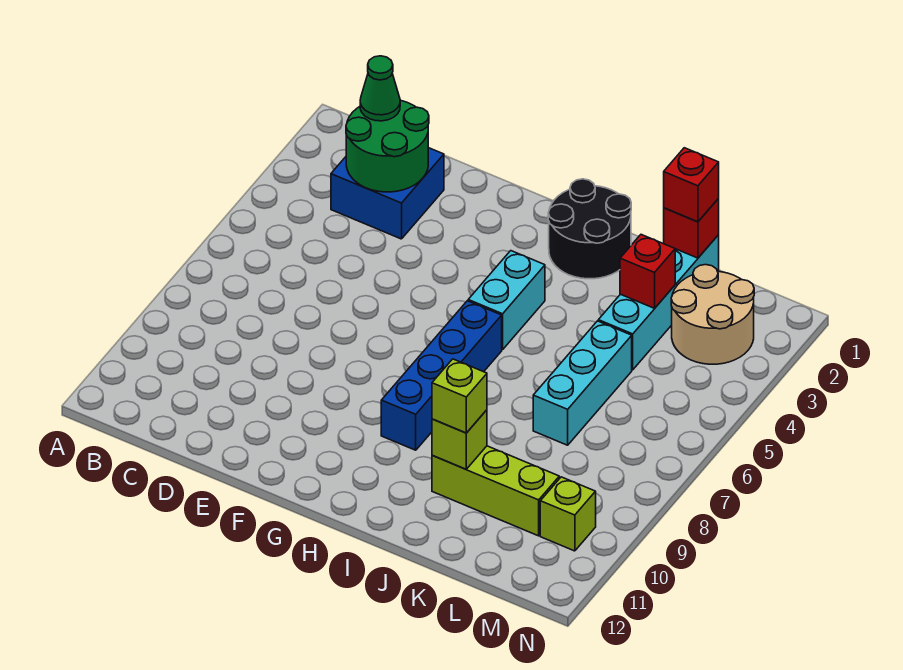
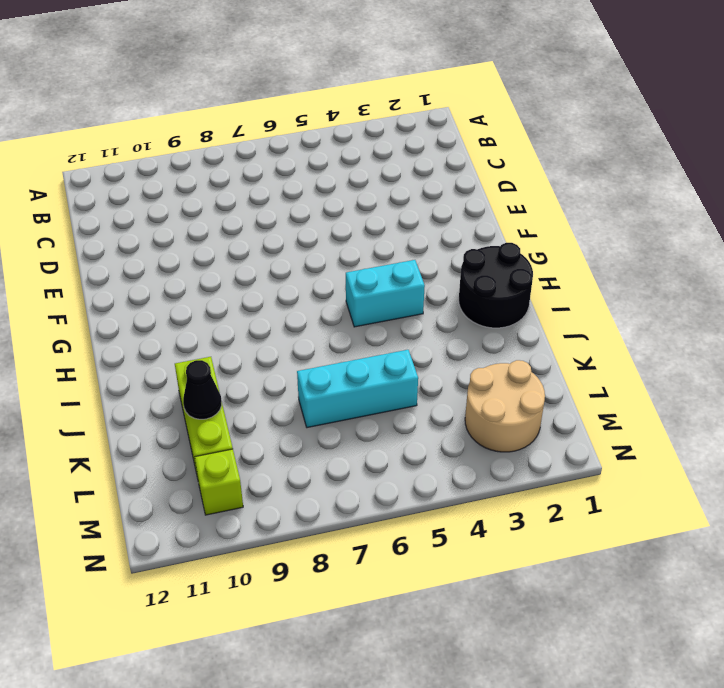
black cone K10 level 2 -> none
none -> blue brick C2:D3 level 1
none -> blue brick H6:H9 level 1
none -> cyan brick K1:K4 level 1

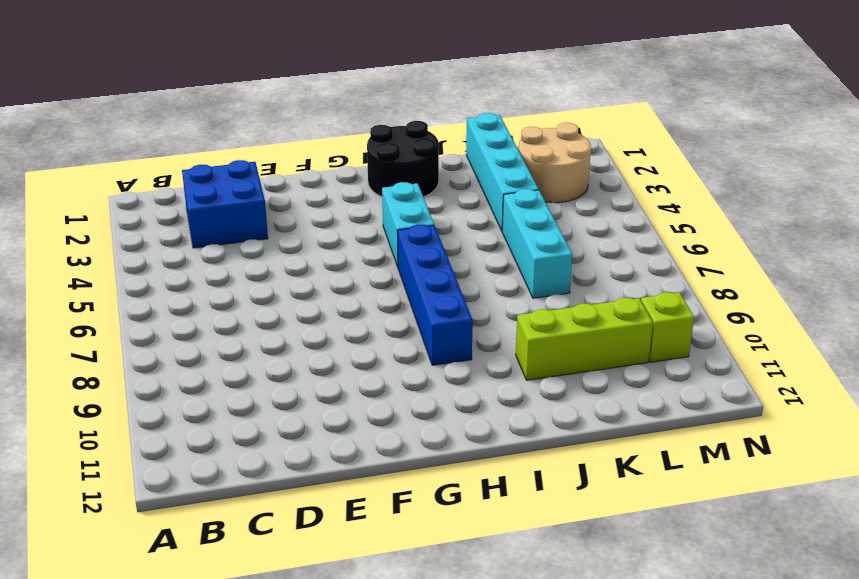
none -> green round brick C2:D3 level 2
none -> lime brick J10 level 2
none -> red brick K1 level 2

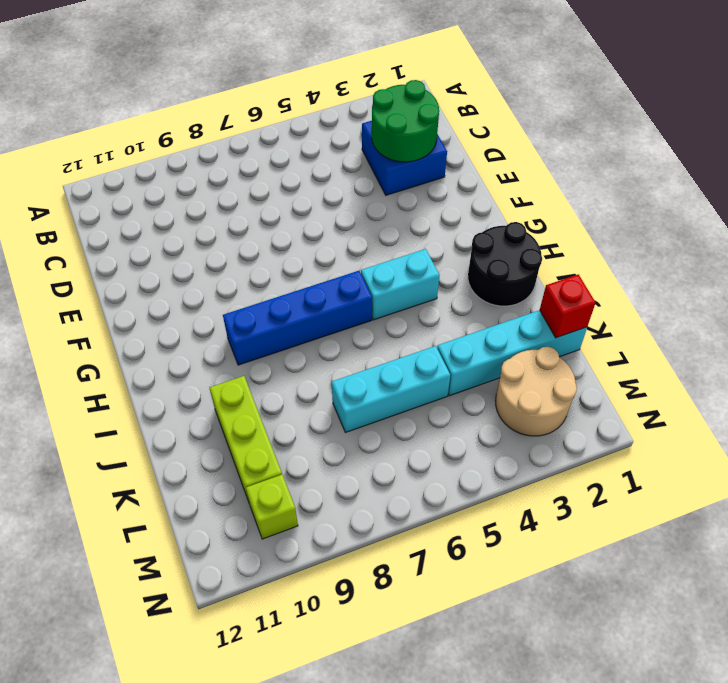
none -> lime brick J10 level 2
none -> red brick K3 level 2
none -> green cone C2 level 3

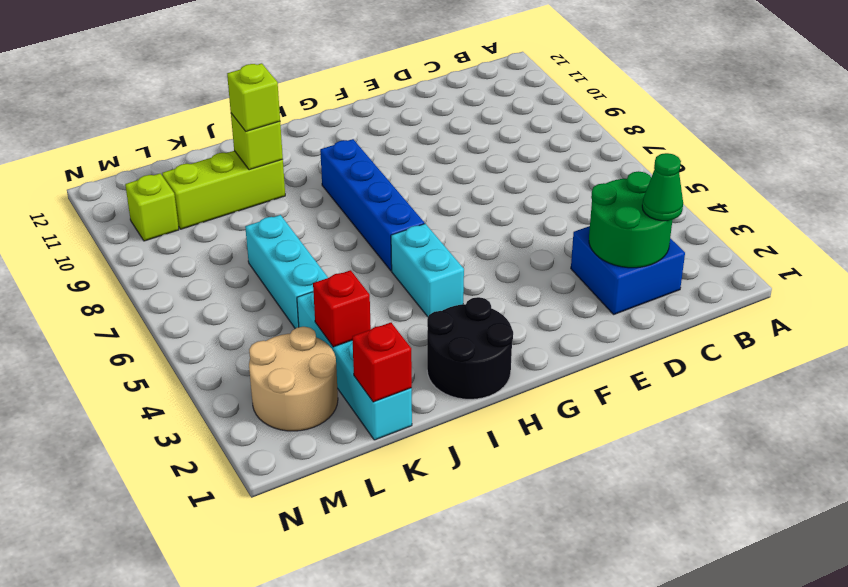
none -> red brick K1 level 3

